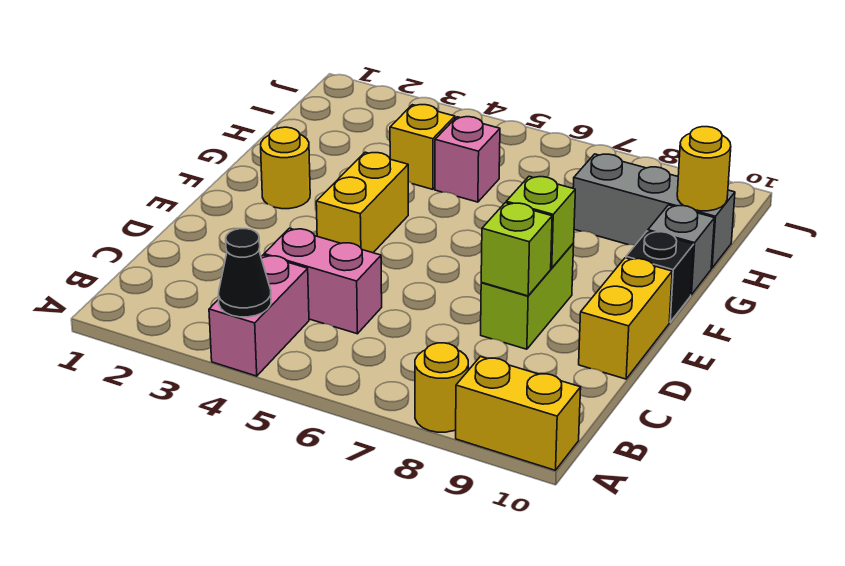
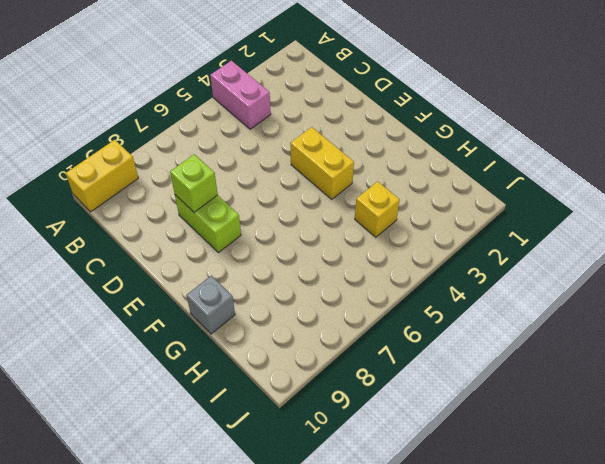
none -> yellow round brick A8 level 1
none -> pink brick C4:C5 level 1
none -> yellow brick D10:E10 level 1

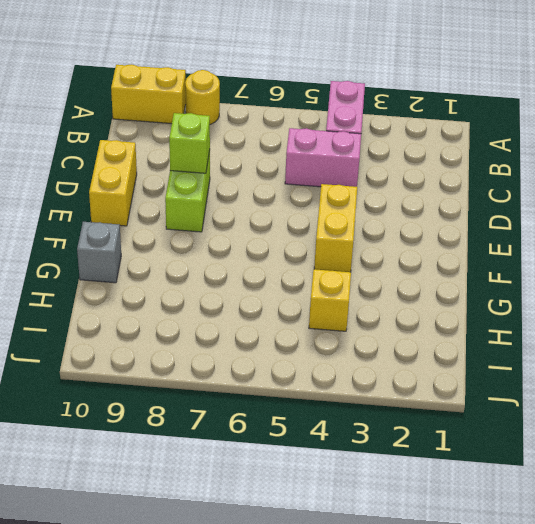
none -> yellow round brick F2 level 1
none -> black brick F10 level 1
none -> pink brick H5 level 1

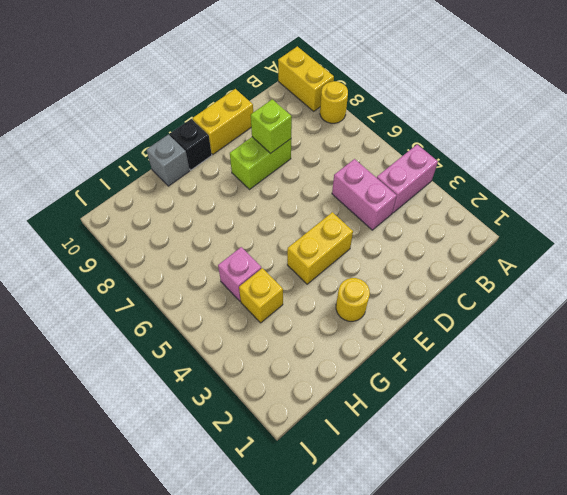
none -> grey brick H8:H10 level 1
none -> black cone A4 level 2
none -> lime brick E8 level 2

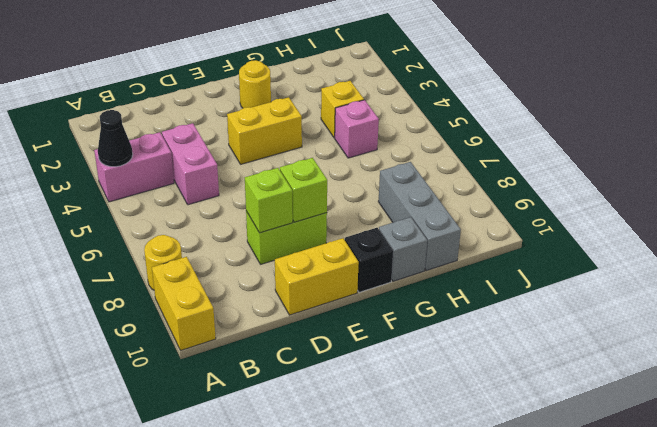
none -> yellow round brick H10 level 2

